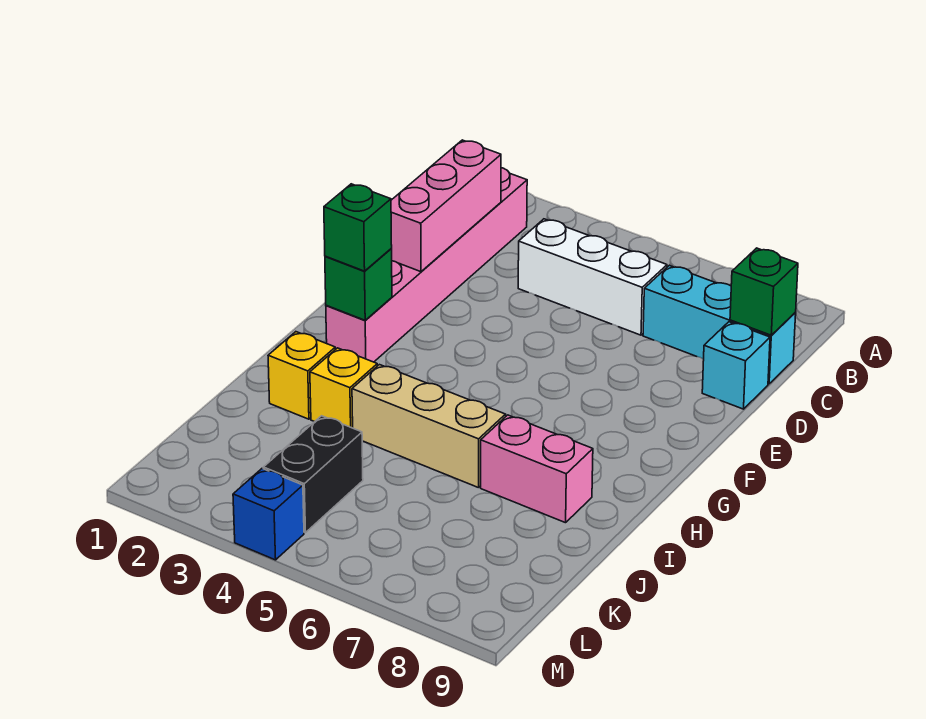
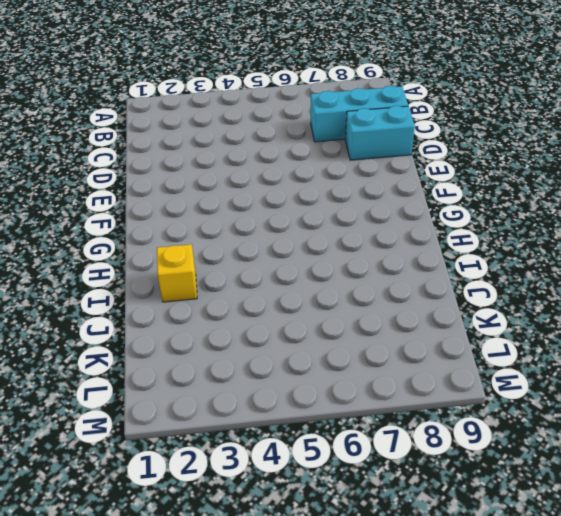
cyan brick D8:D9 level 1 -> cyan brick D9 level 1
none -> pink brick B2:G2 level 1
none -> white brick C4:C6 level 1
none -> yellow brick I3 level 1

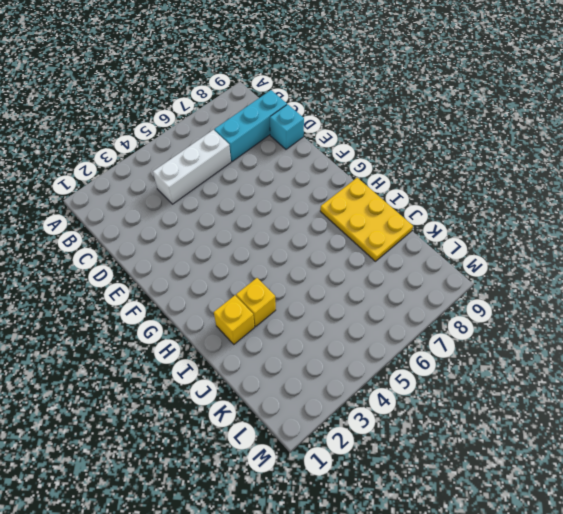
yellow plate H8:J9 level 1 -> pink brick I7:I8 level 1
none -> pink brick B2:G2 level 1
none -> tan brick I4:I6 level 1
none -> black brick K4:L4 level 1

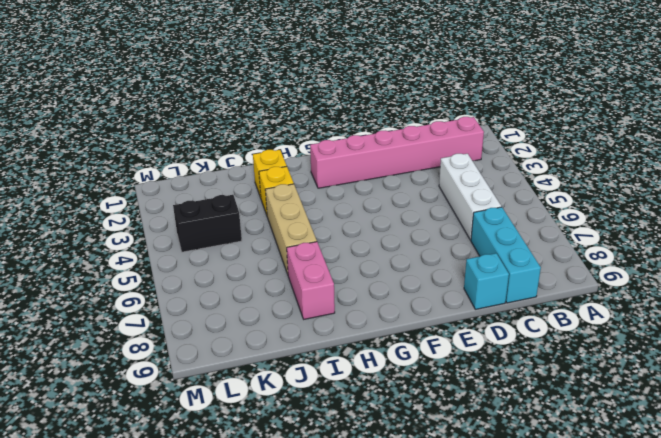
none -> blue brick M4 level 1
none -> pink brick C2:E2 level 2
none -> green brick C9 level 2

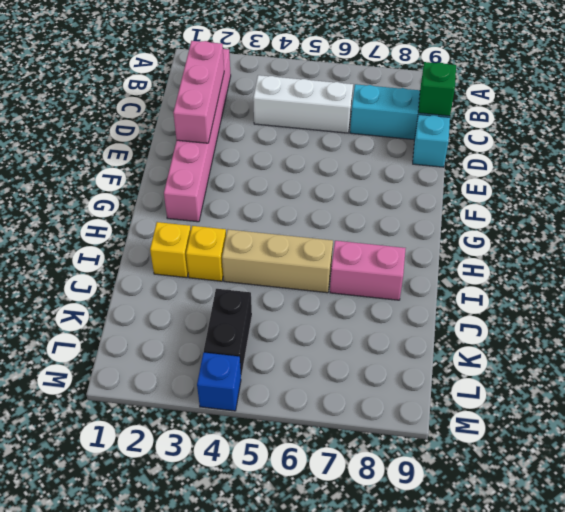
none -> green brick G2 level 2
none -> green brick G2 level 3

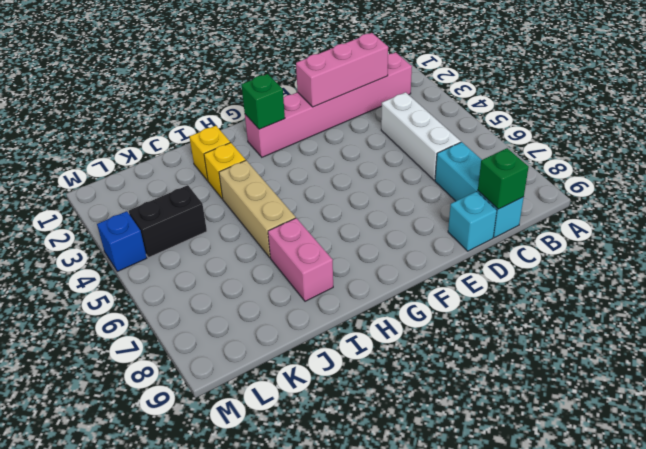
none -> green brick G2 level 3

